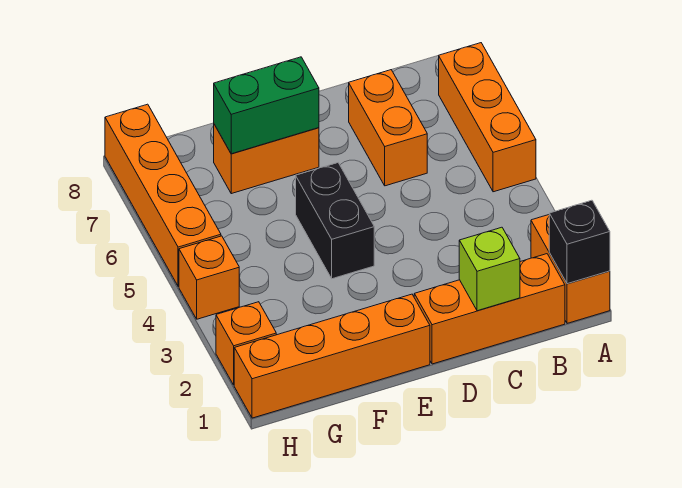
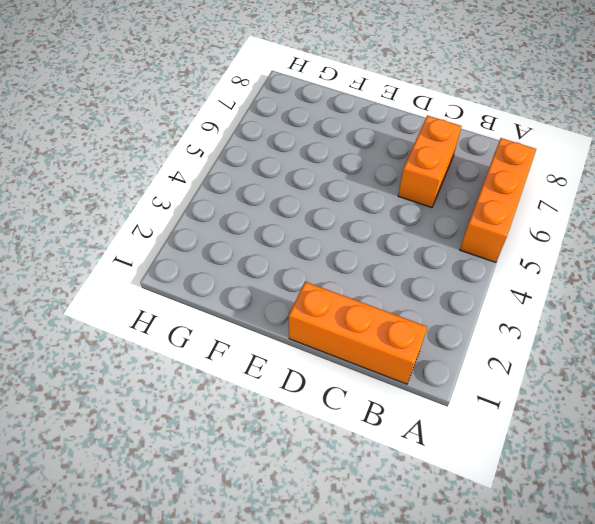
none -> orange brick A1:A2 level 1
none -> orange brick E1:H1 level 1
none -> black brick E4:E5 level 1

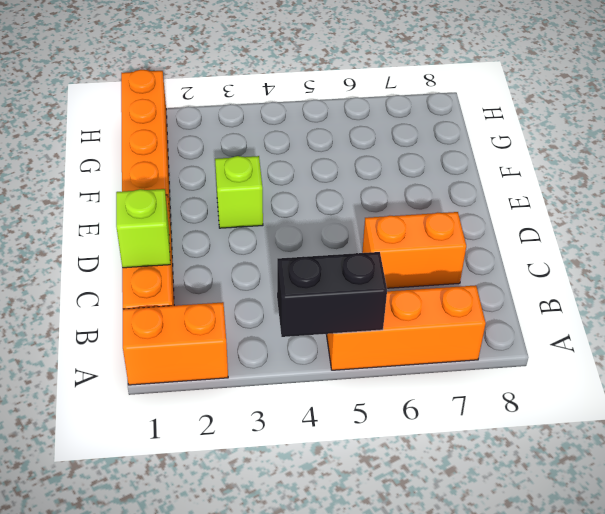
black brick A4:A5 level 2 -> black brick E4:E5 level 1
lime brick E3 level 1 -> none
none -> orange brick E7:F7 level 1
none -> orange brick H2 level 1
none -> orange brick H4 level 1

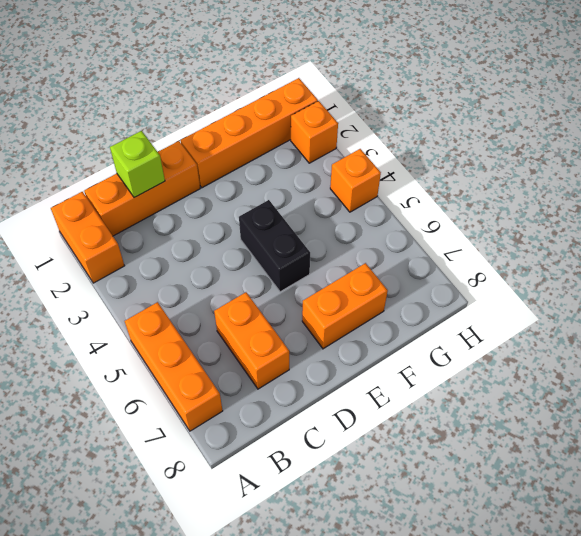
none -> orange brick H5:H8 level 1
none -> black brick A1 level 2
none -> green brick E7:F7 level 2

